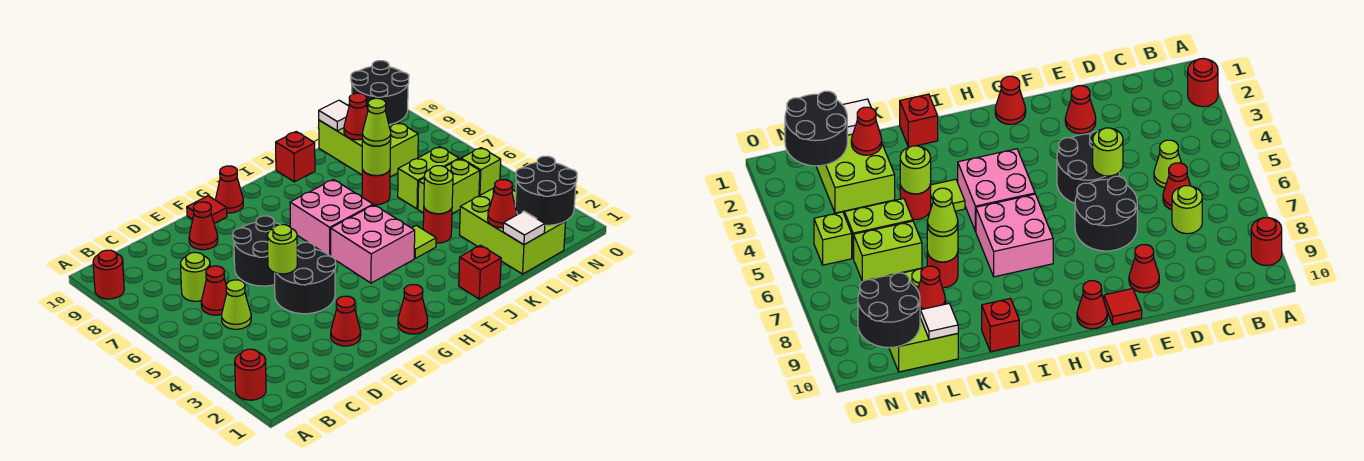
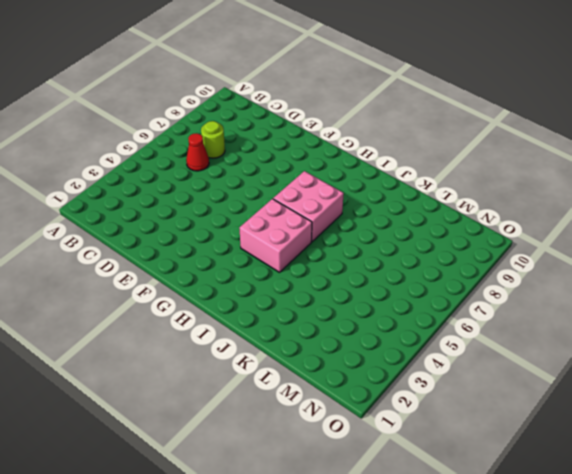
none -> red round brick A2 level 1
none -> red round brick A9 level 1
none -> lime cone C5 level 1
none -> red cone E2 level 1

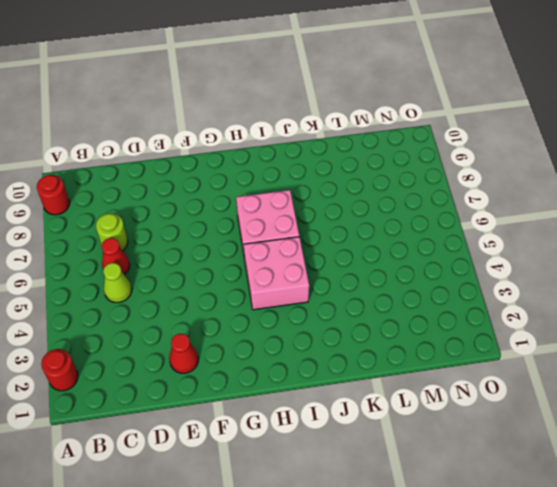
none -> black round brick E4:F5 level 1
none -> black round brick E6:F7 level 1
none -> red cone E9 level 1
none -> red tile F10 level 1

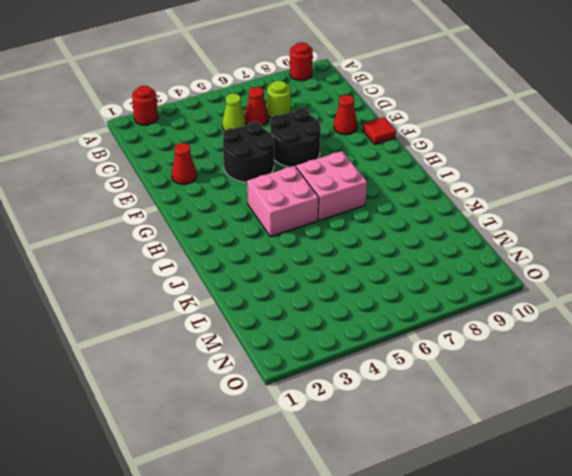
none -> red cone G1 level 1
none -> red cone G10 level 1
none -> red brick J1 level 1
none -> lime tile J4 level 1

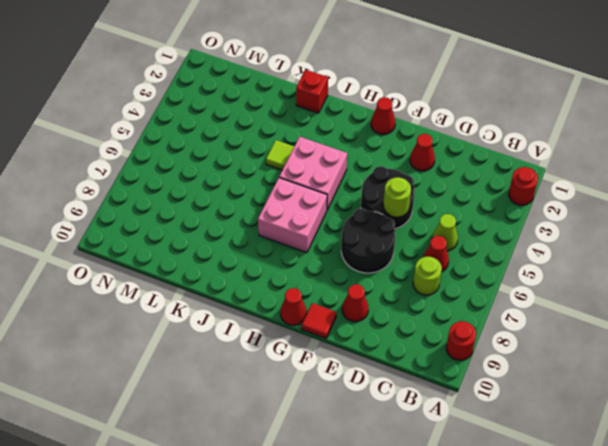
none -> red brick J10 level 1
none -> red round brick K4 level 1
none -> red round brick K7 level 1
none -> lime brick L1:M3 level 1

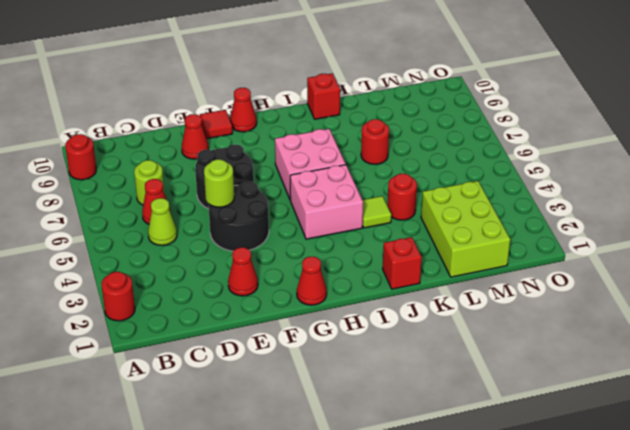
none -> lime brick L5:M5 level 1
none -> lime brick L6:M6 level 1
none -> lime brick L8:M10 level 1
none -> lime brick N5 level 1

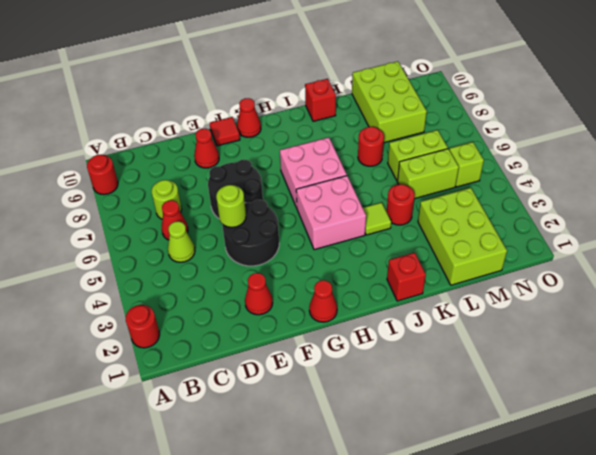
none -> lime round brick K4 level 2
none -> lime round brick K7 level 2
none -> white tile L1 level 2
none -> red cone L2 level 2

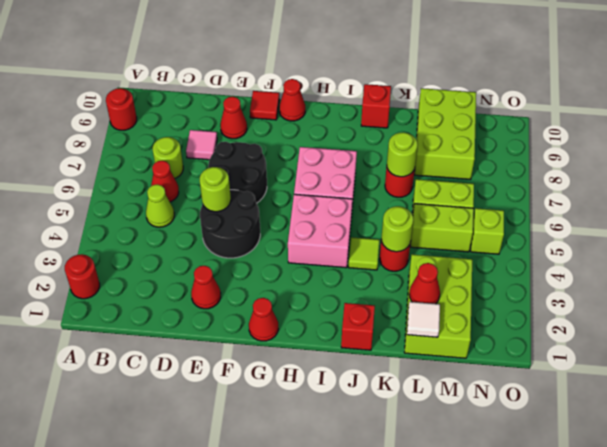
pink tile D8 level 1 -> none
none -> red cone L9 level 2
none -> white tile L10 level 2
none -> black round brick M1:N2 level 2
none -> black round brick M9:N10 level 2

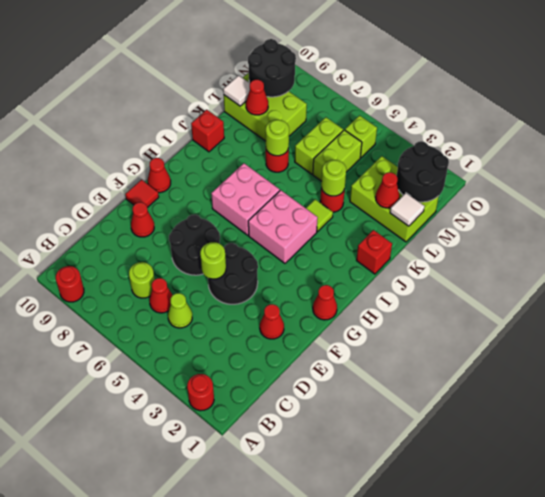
none -> lime cone K7 level 3

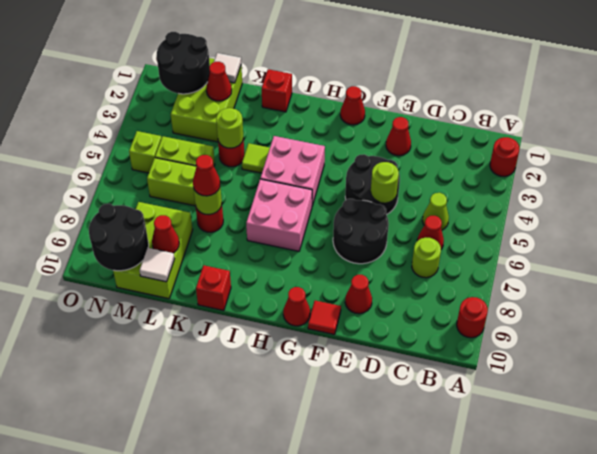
red cone K7 level 3 -> lime cone K7 level 3

